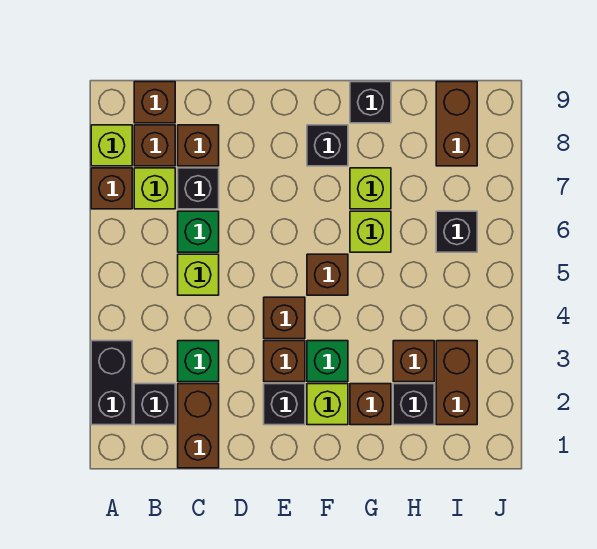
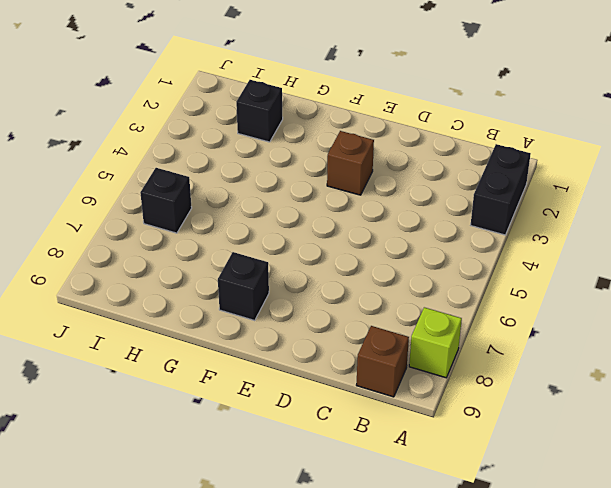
none -> brown brick A7 level 1
none -> black brick B2 level 1
none -> lime brick B7 level 1

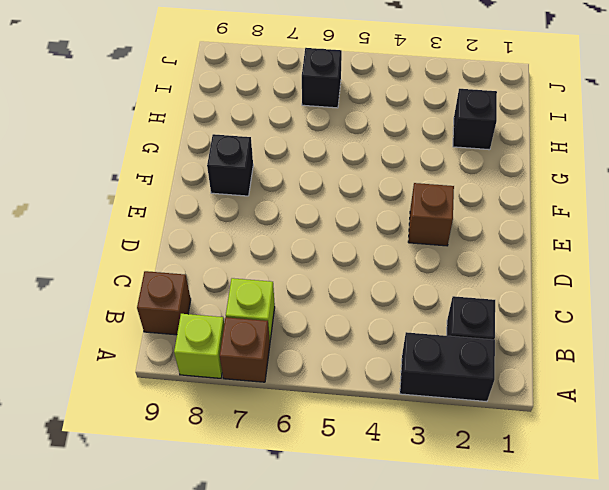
none -> brown brick B8 level 1
none -> brown brick C1:C2 level 1
none -> green brick C3 level 1

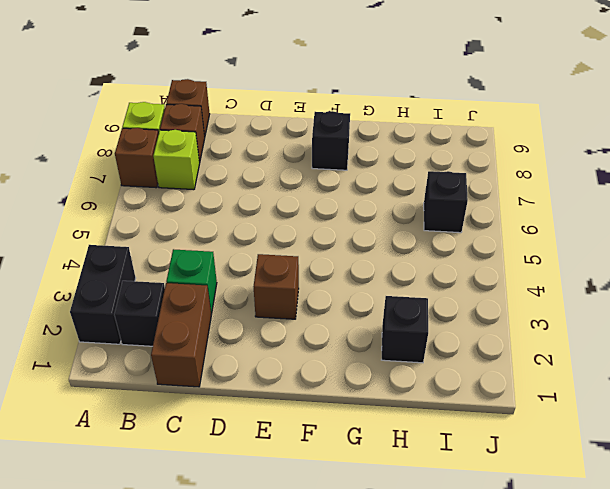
none -> lime brick C5 level 1
none -> green brick C6 level 1
none -> black brick C7 level 1

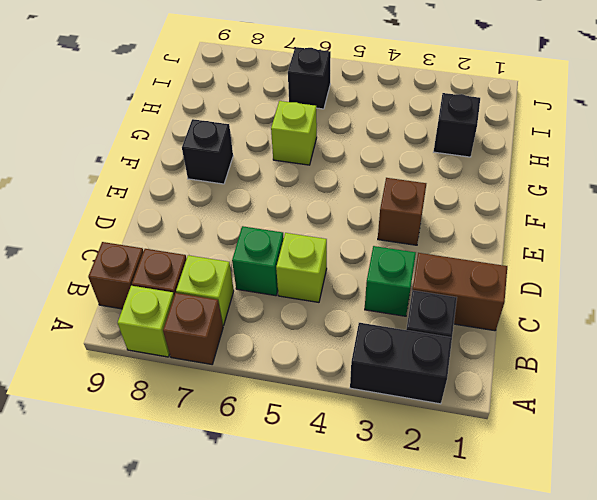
none -> black brick C7 level 1
none -> brown brick C8 level 1
none -> black brick E2 level 1

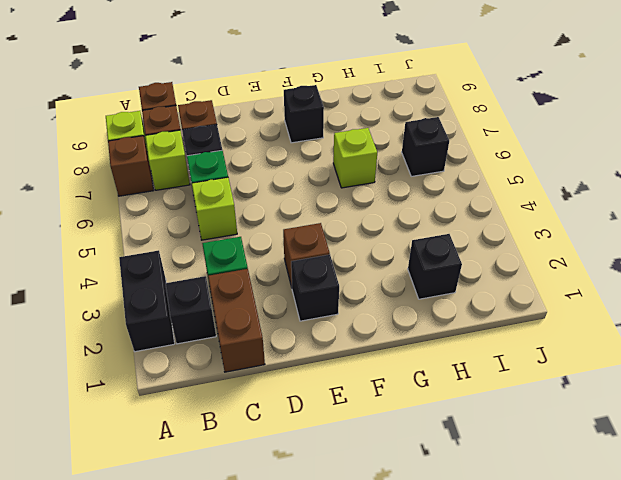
none -> brown brick E4 level 1
none -> lime brick F2 level 1
none -> green brick F3 level 1

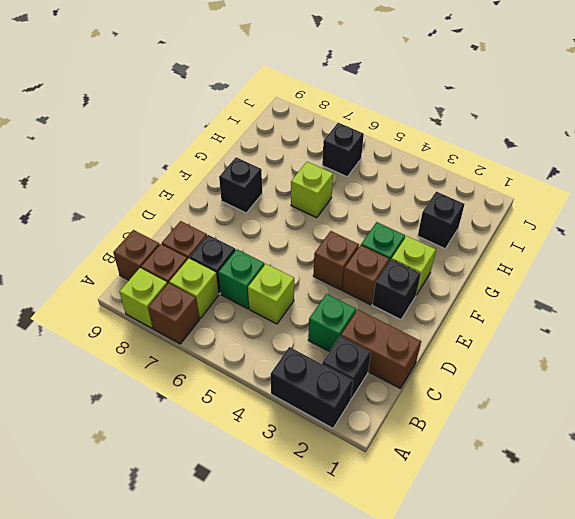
none -> brown brick F5 level 1
none -> brown brick G2 level 1
none -> lime brick G7 level 1

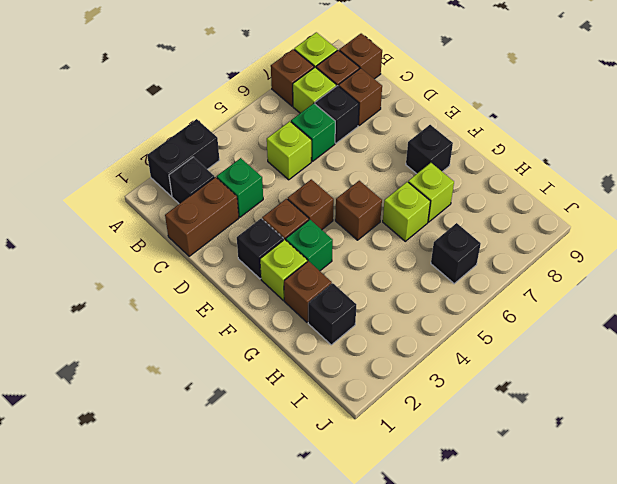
none -> black brick G9 level 1
none -> brown brick H3 level 1
none -> brown brick I2:I3 level 1

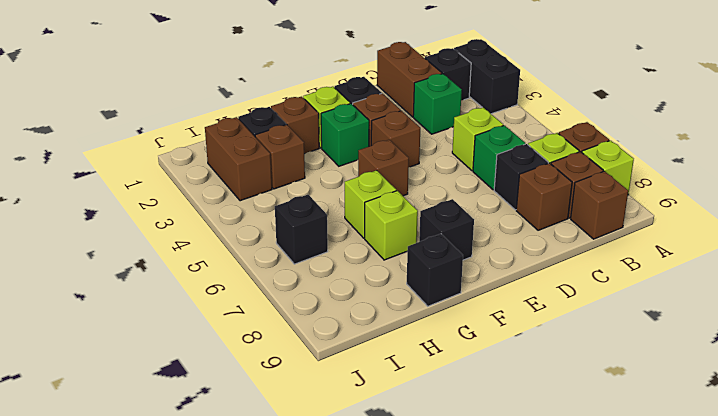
none -> brown brick I8:I9 level 1

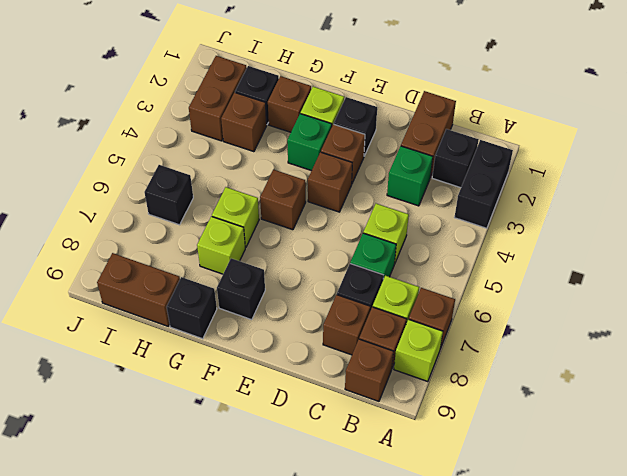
brown brick H9:I9 level 1 -> brown brick I8:I9 level 1

